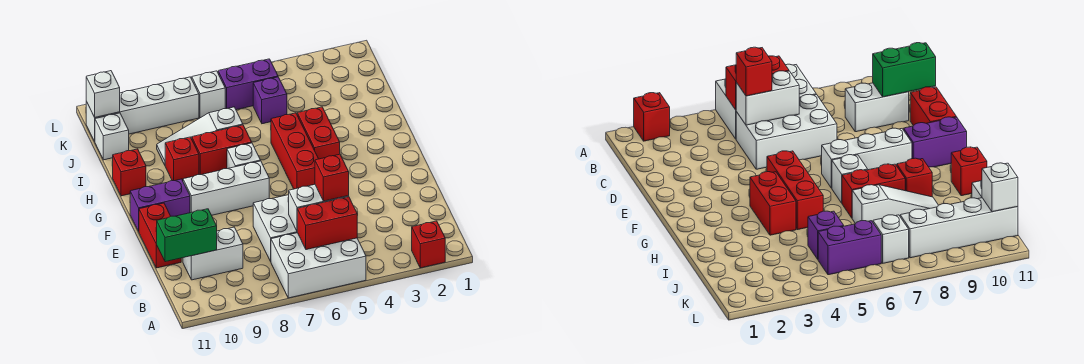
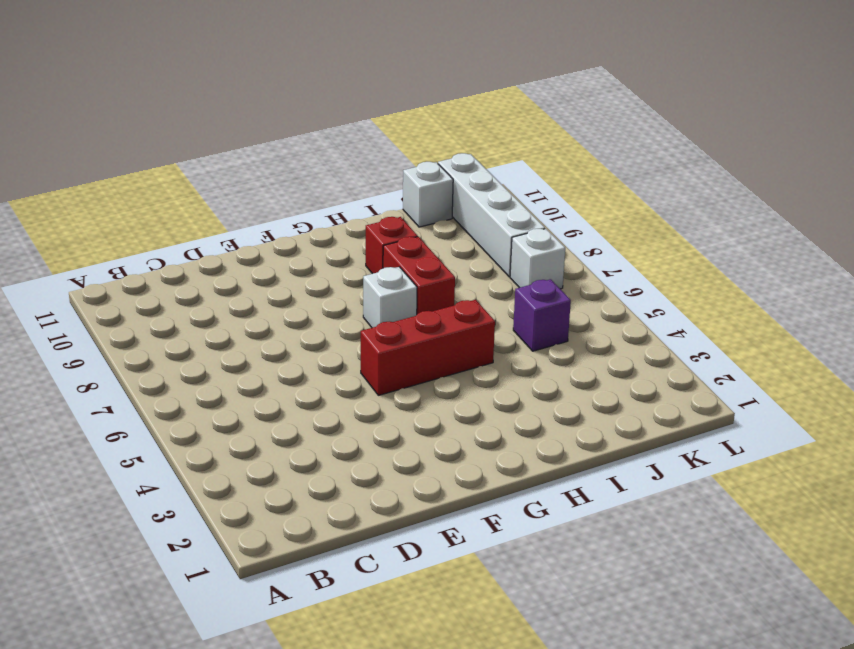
none -> red brick A2 level 1
none -> white brick A5:B7 level 1
none -> white brick C5:D7 level 1

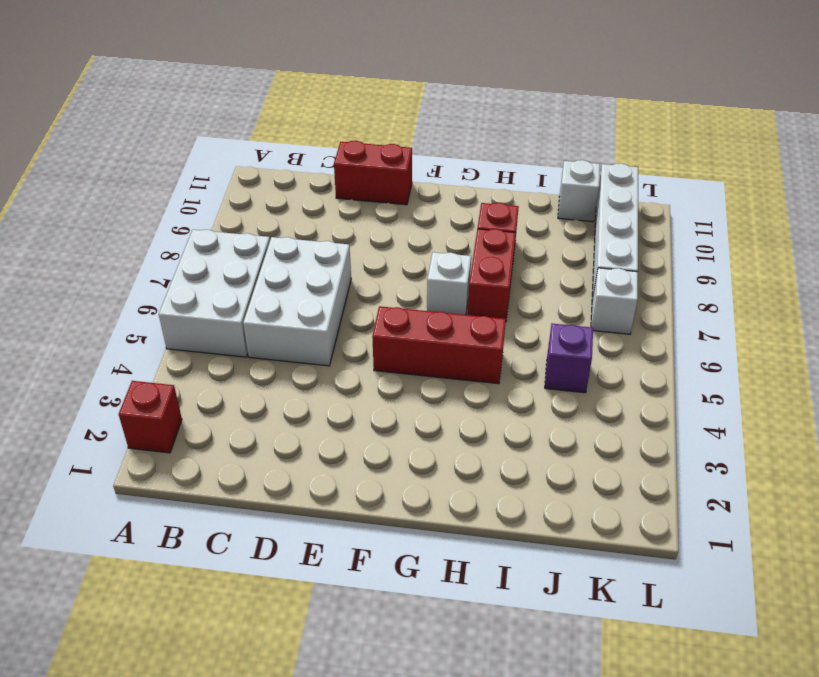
none -> white brick C9:C10 level 1
none -> white brick F7:F9 level 1
none -> purple brick F10:F11 level 1

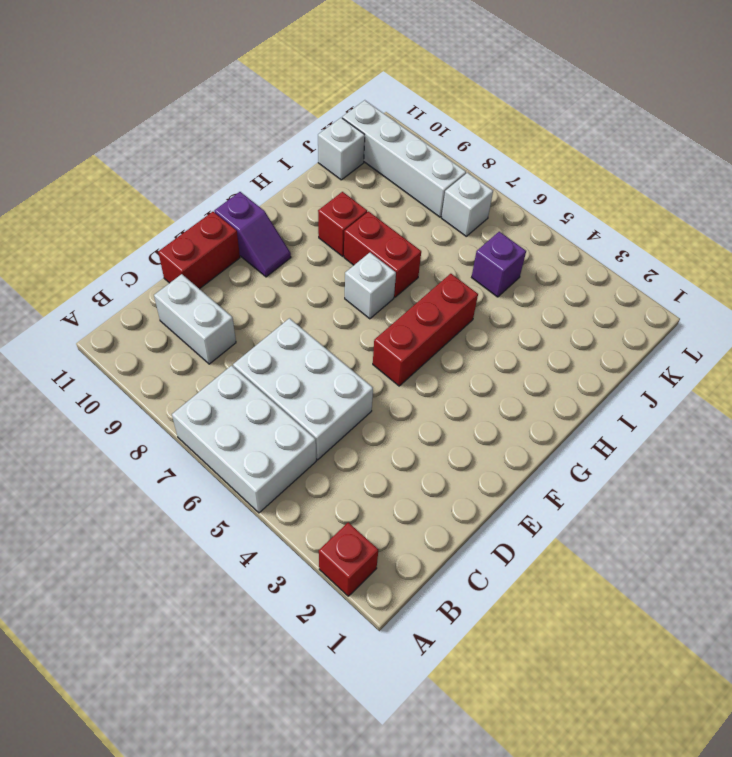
purple slope F10:F11 level 1 top 11 -> purple brick F10:F11 level 1
none -> white brick F7:F9 level 1
none -> red brick G4:H4 level 1
none -> red brick H11 level 1

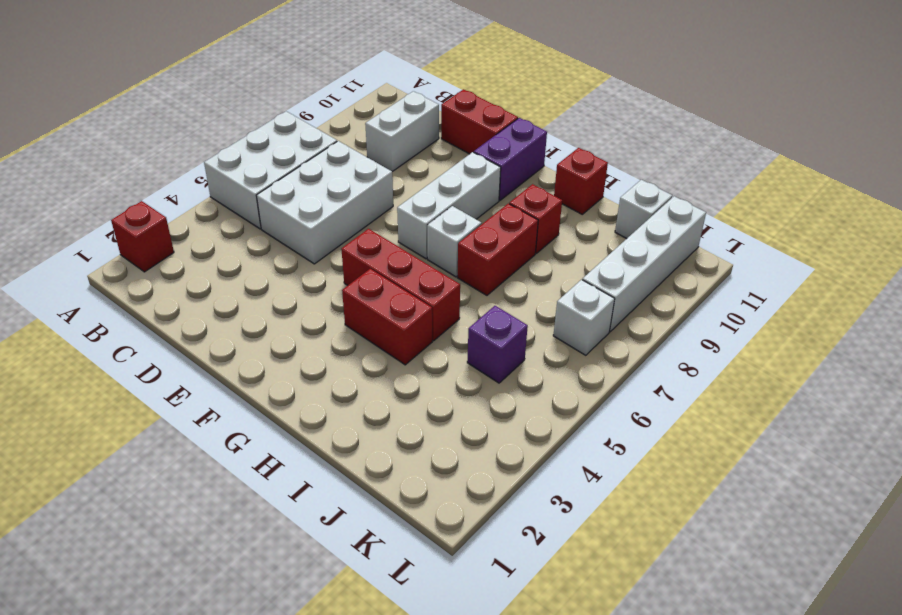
none -> white slope I7:I9 level 1 top 7
none -> purple brick K5:K6 level 1
none -> red brick B5:B6 level 2

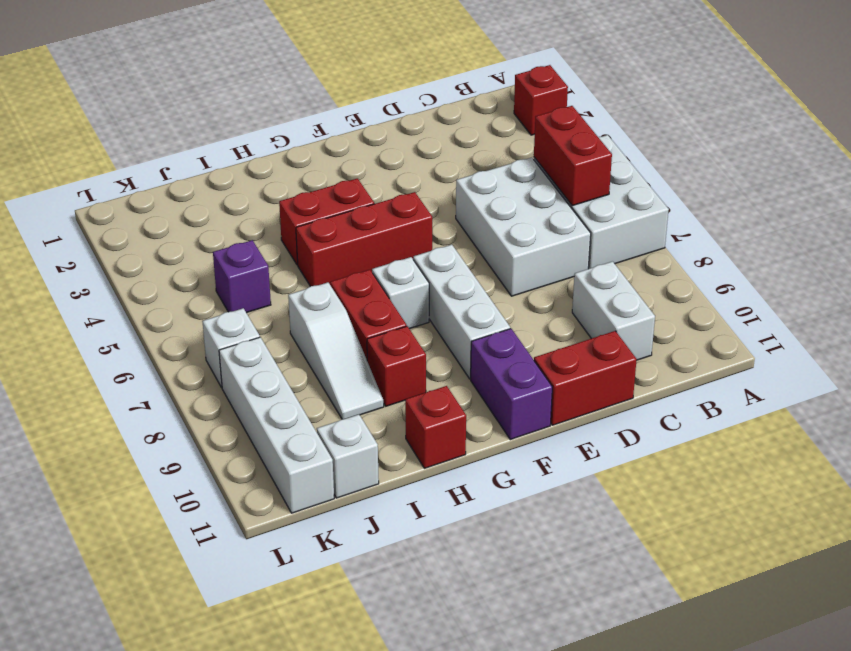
none -> purple brick K5:K6 level 1
none -> white brick C5:C6 level 2
none -> green brick C10:C11 level 2

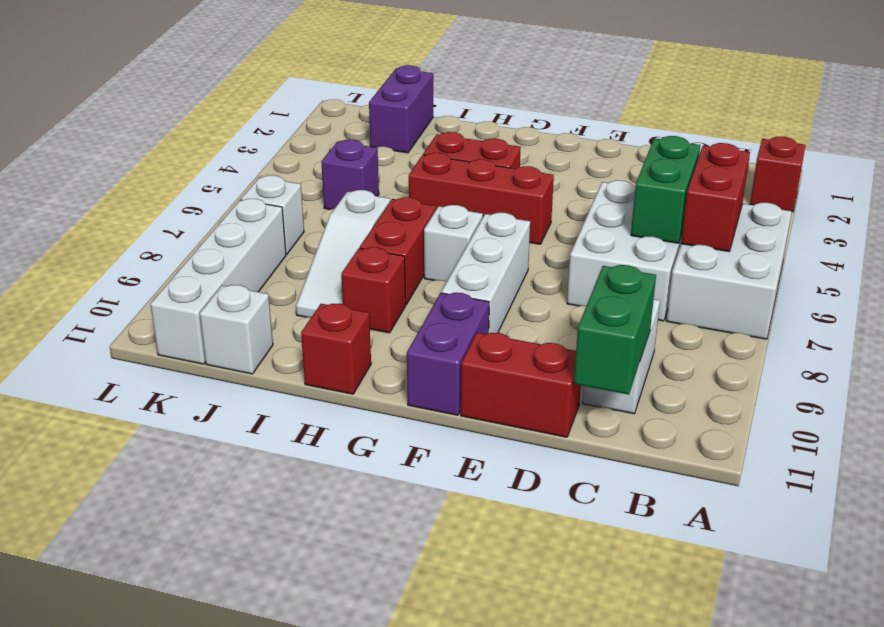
green brick C5:C6 level 2 -> white brick C5:C6 level 2
purple brick J1:J2 level 1 -> purple brick K5:K6 level 1
none -> white brick K11 level 2
none -> red brick C5 level 3

